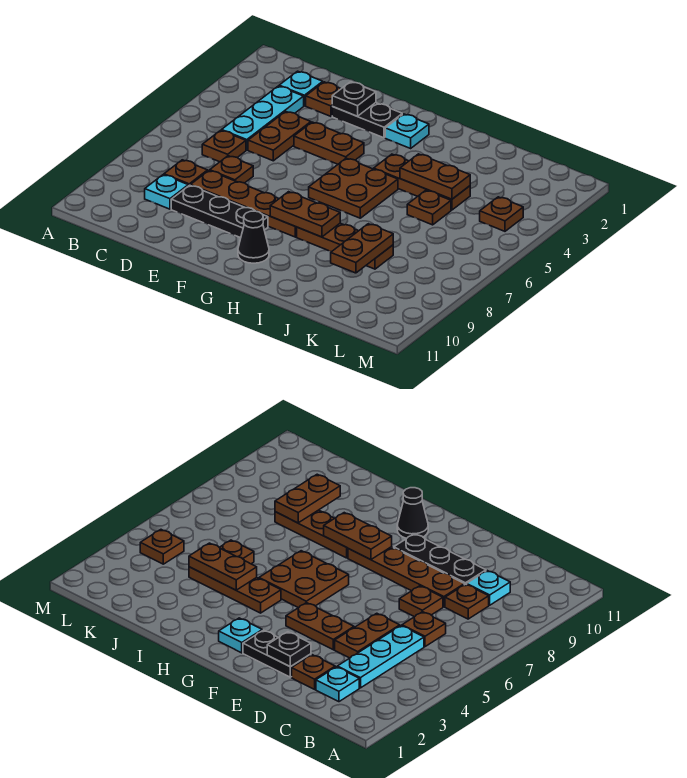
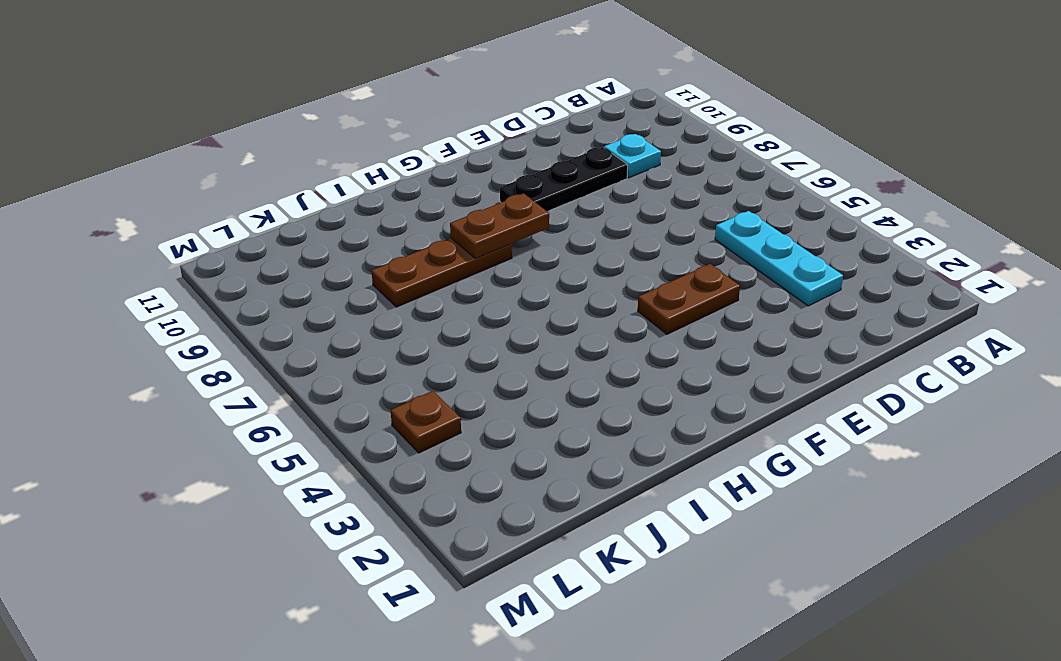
none -> cyan plate C2 level 1
none -> brown plate C6 level 1
none -> brown plate C8 level 1

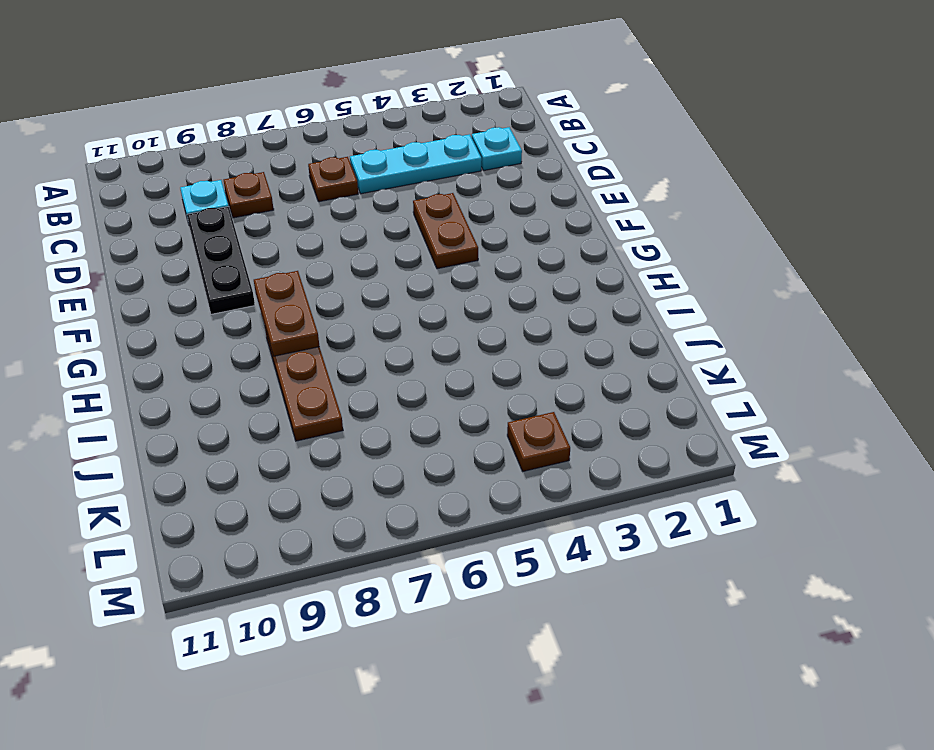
none -> brown plate D2 level 1
none -> brown plate D4:D5 level 1
none -> brown plate D7 level 1

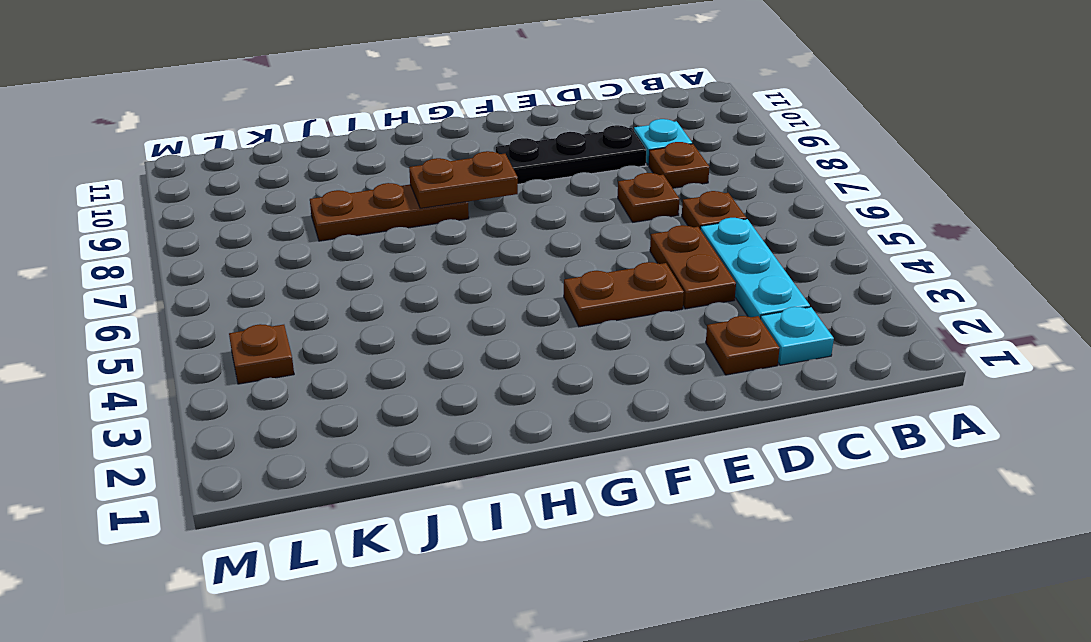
none -> brown plate D8:G8 level 1
none -> black plate E2:F2 level 1
none -> cyan plate G2 level 1

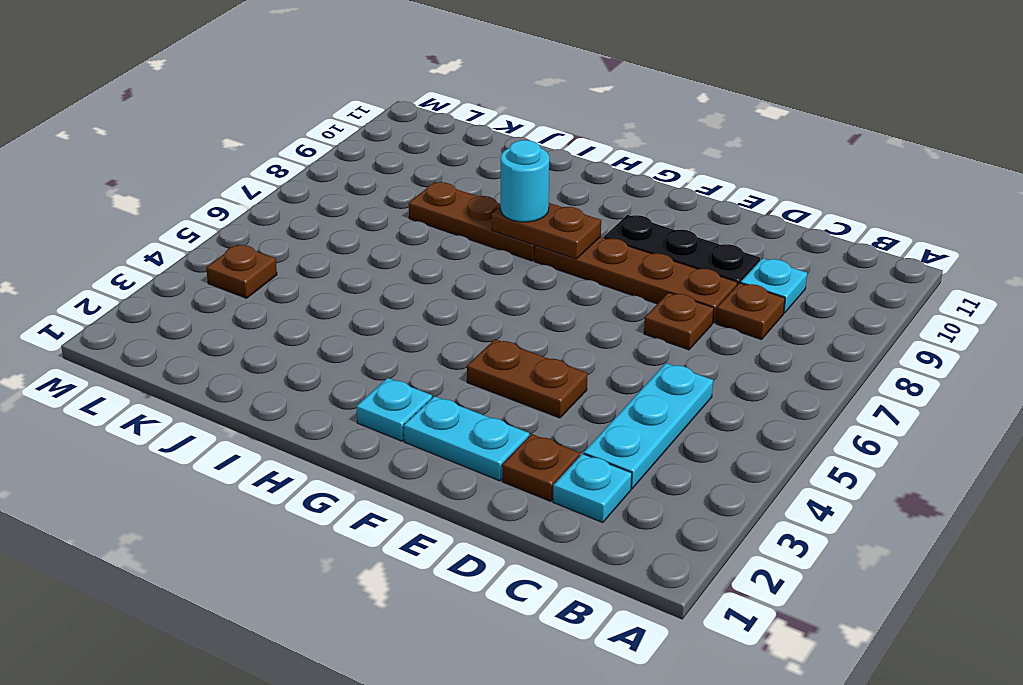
cyan plate E2:F2 level 1 -> black plate E2:F2 level 1
cyan round brick H8 level 3 -> none
none -> brown plate C6 level 1
none -> brown plate D4:D5 level 1
none -> brown plate G5:H6 level 1

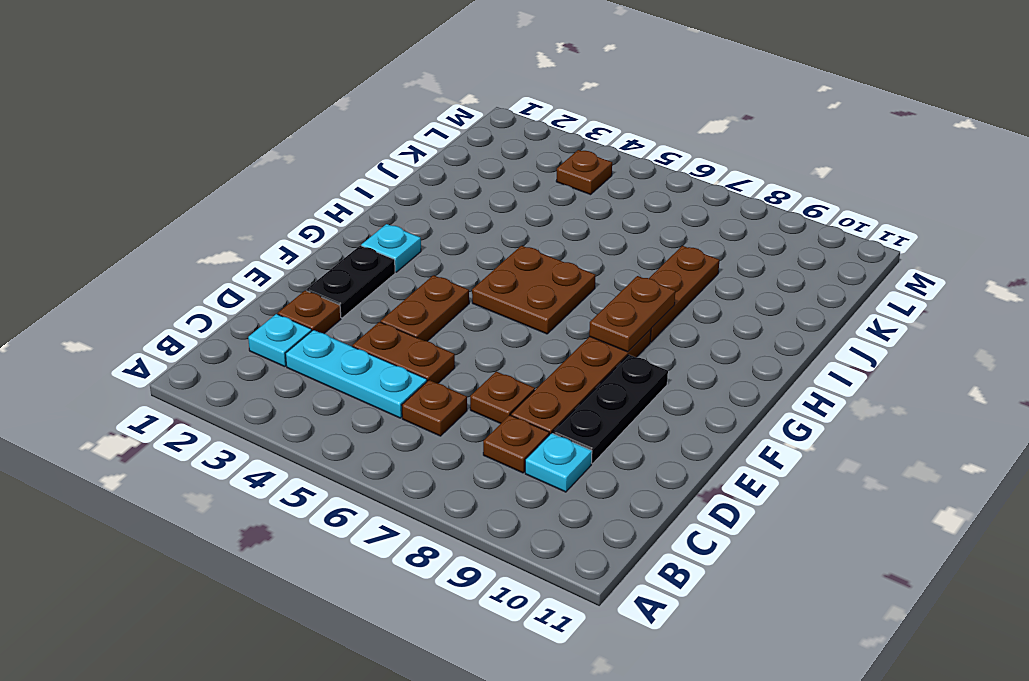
none -> black cone G10 level 1
none -> brown plate H4:J4 level 1
none -> brown plate J5 level 1

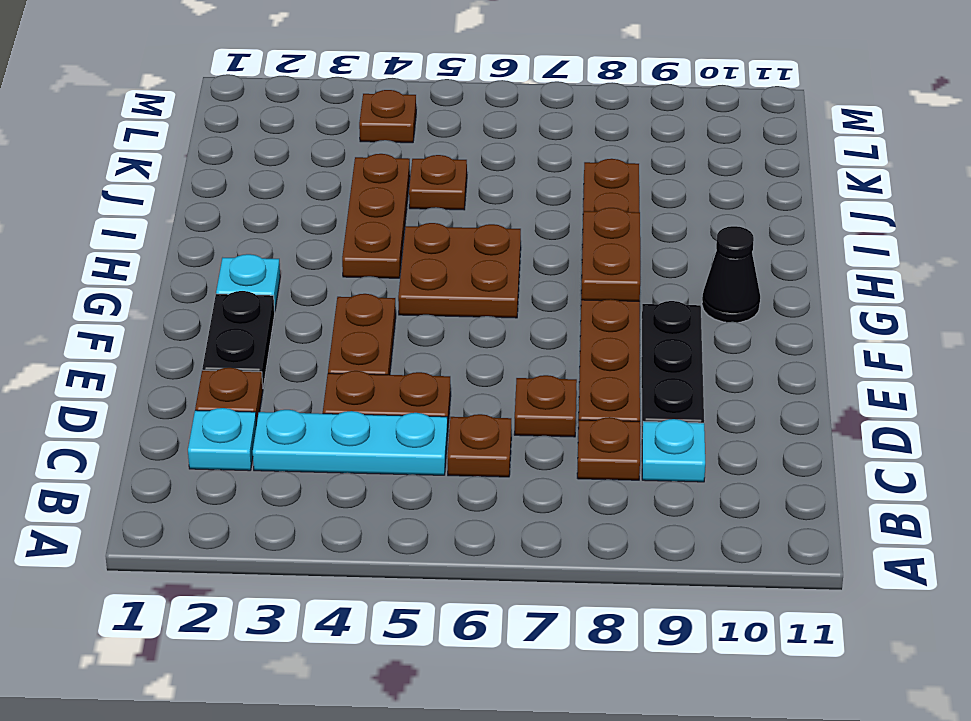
none -> black plate E2 level 2
none -> brown plate I4:J4 level 2
none -> brown plate J8:J9 level 2

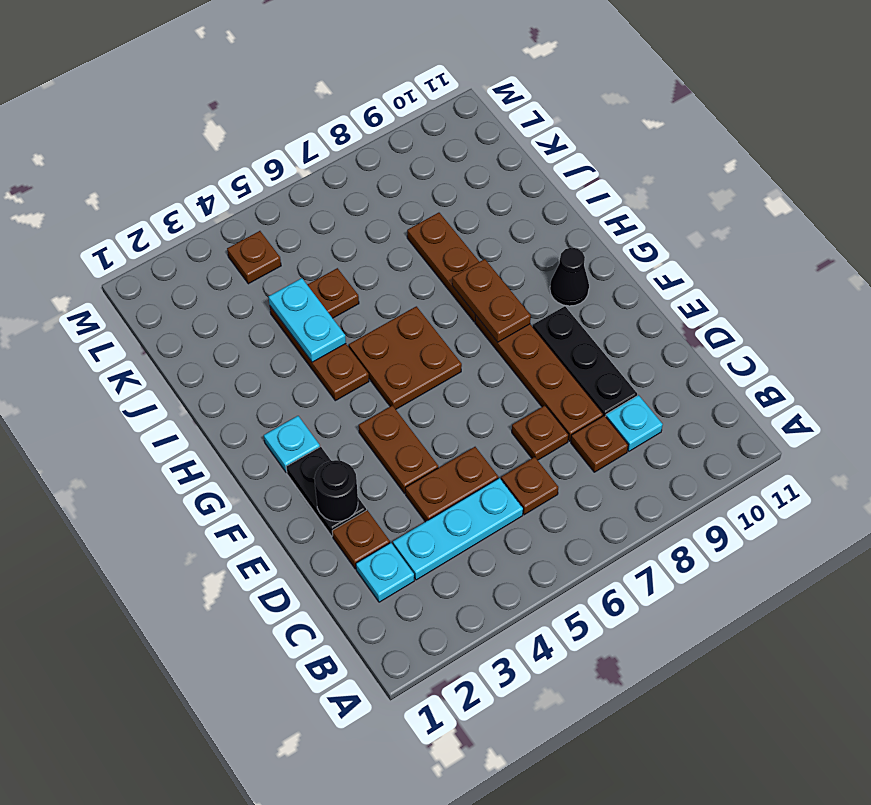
black round brick E2 level 2 -> black plate E2 level 2
cyan plate I4:J4 level 2 -> brown plate I4:J4 level 2
none -> brown plate J8:J9 level 2

